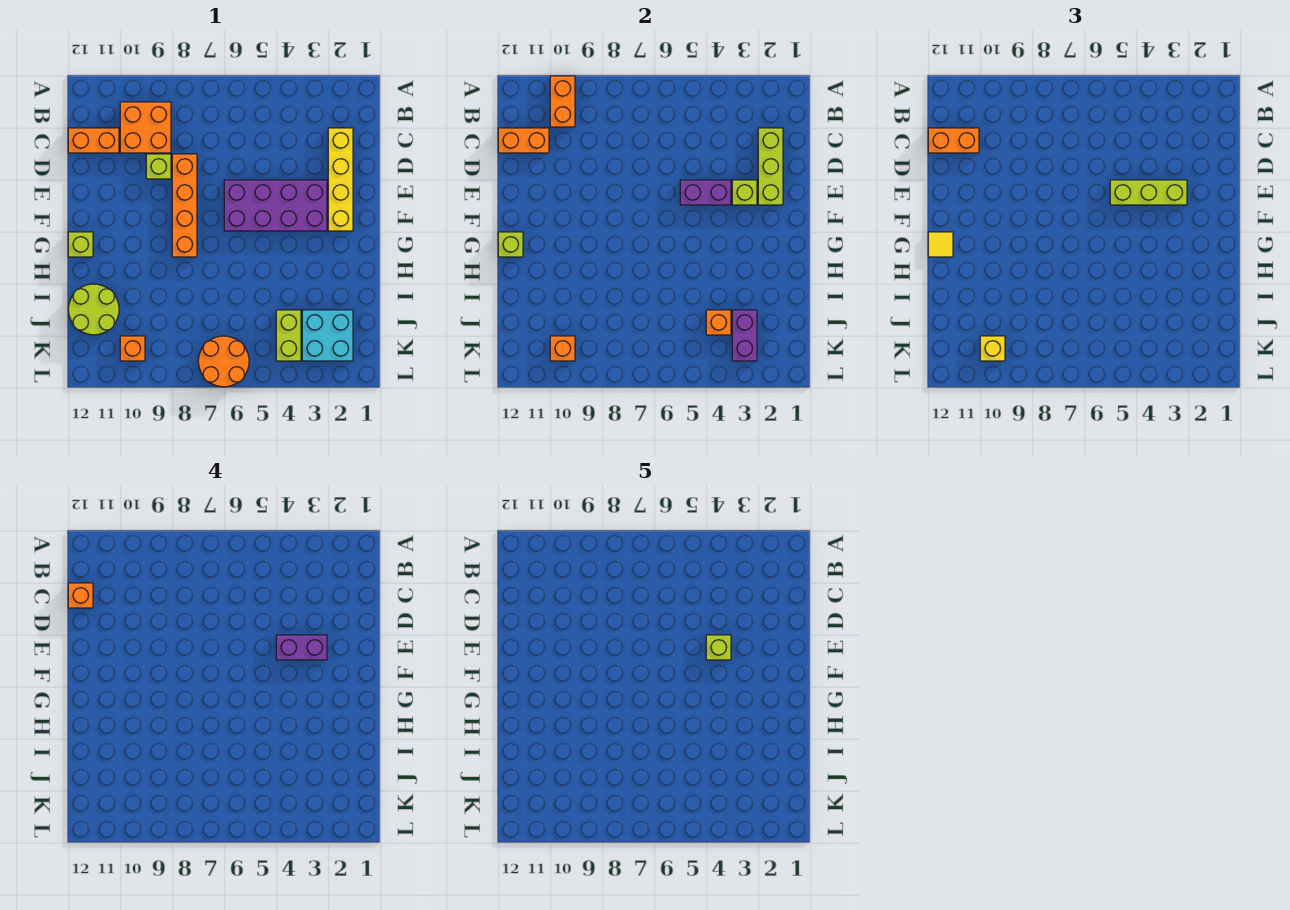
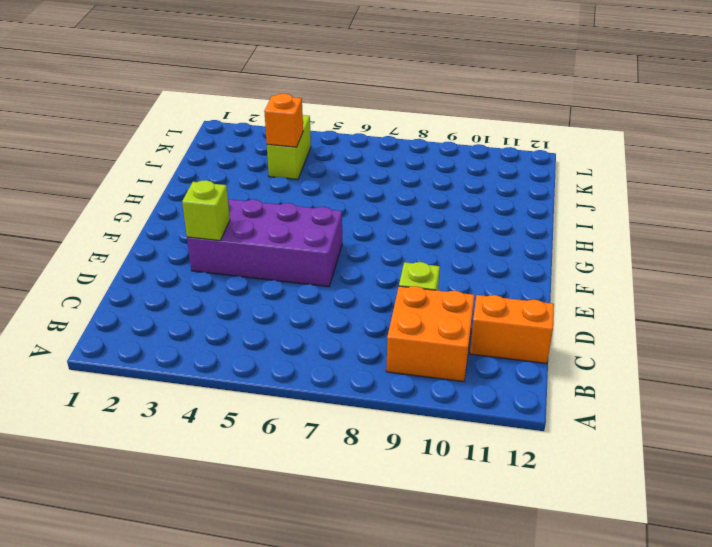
none -> yellow brick C2:F2 level 1
none -> orange brick D8:G8 level 1
none -> lime brick G12 level 1

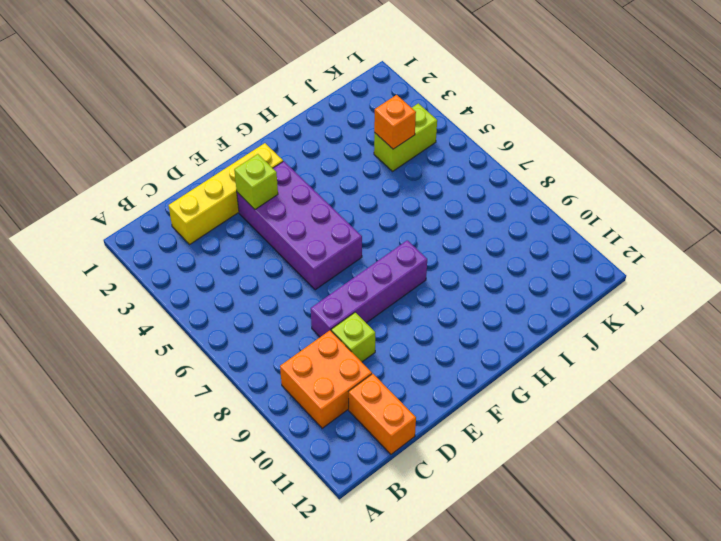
purple brick D8:G8 level 1 -> orange brick D8:G8 level 1
none -> lime brick G12 level 1
none -> lime round brick I11:J12 level 1
none -> cyan brick J2:K3 level 1

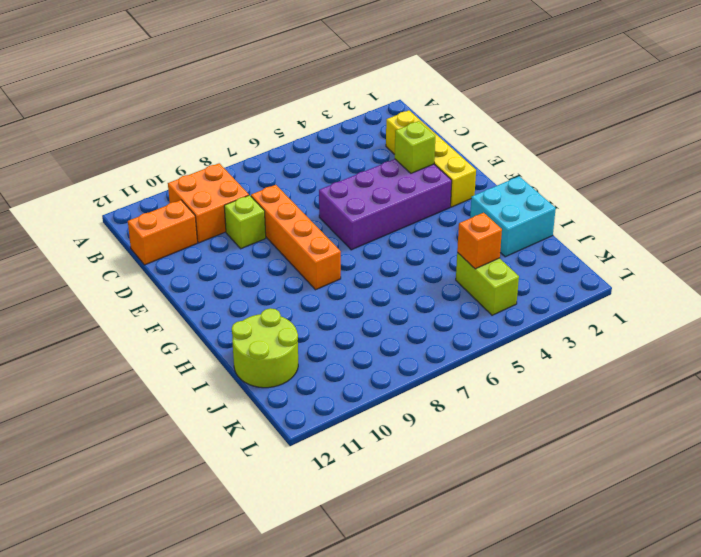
cyan brick H1:I2 level 1 -> cyan brick J2:K3 level 1
none -> lime brick G12 level 1
none -> orange round brick K6:L7 level 1
none -> orange brick K10 level 1

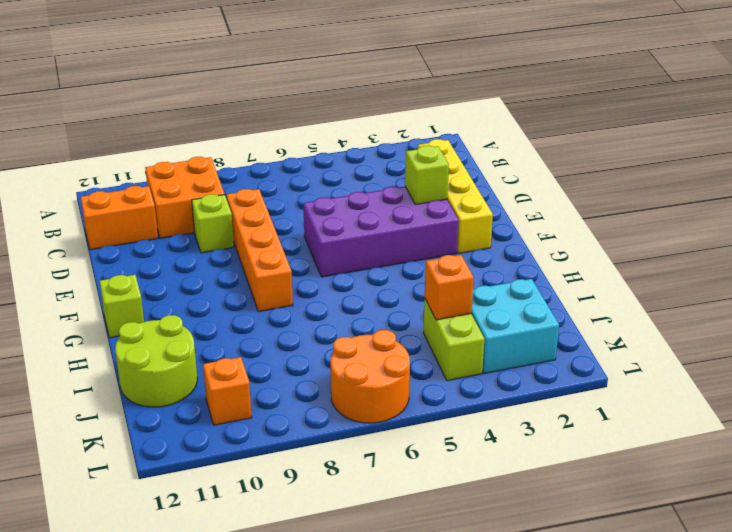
none -> orange brick A10:B10 level 2
none -> lime brick C2:E2 level 2
none -> orange brick C11:C12 level 2

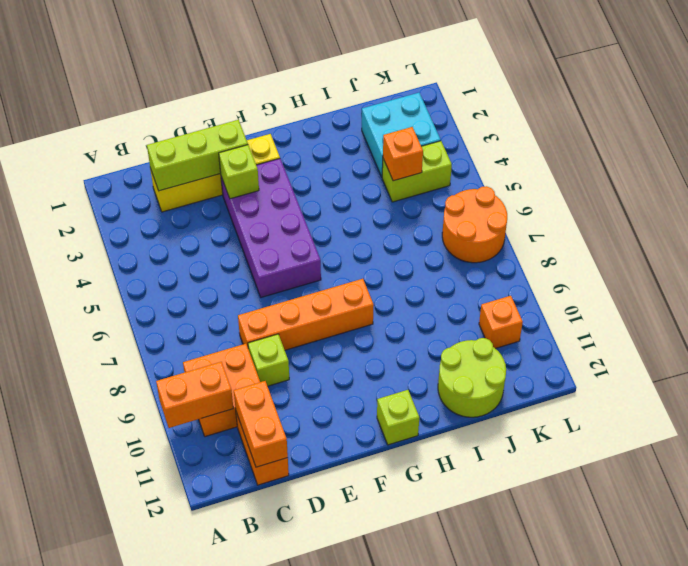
none -> purple brick E4:E5 level 2
none -> lime brick G12 level 2
none -> purple brick J3:K3 level 2

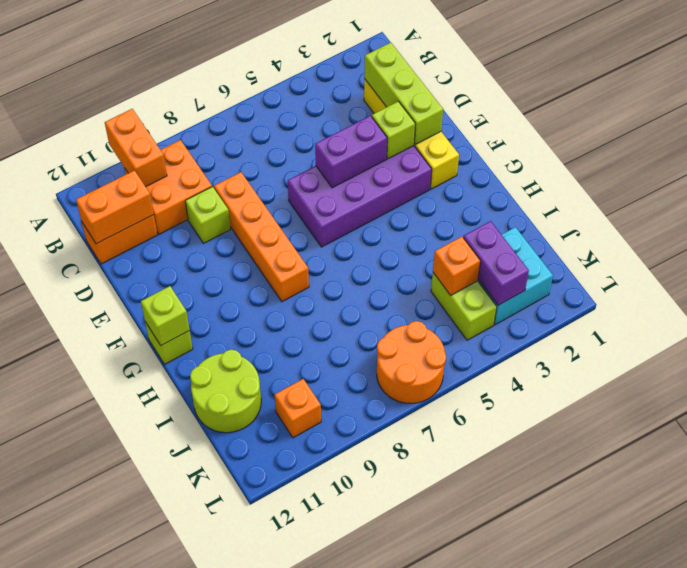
none -> orange brick K10 level 2
none -> orange brick C11:C12 level 3
none -> lime brick E3:E5 level 3

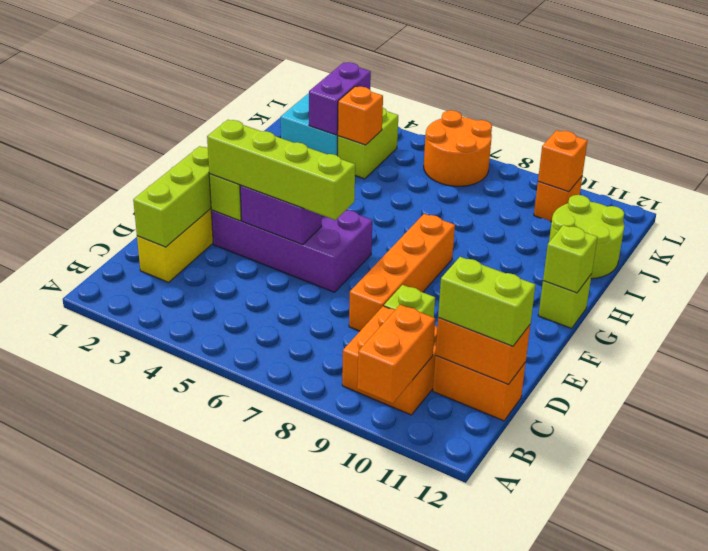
lime brick C11:C12 level 3 -> orange brick C11:C12 level 3
lime brick E3:E6 level 3 -> lime brick E3:E5 level 3
none -> yellow tile G12 level 3
none -> yellow brick K10 level 3
none -> orange brick C12 level 4

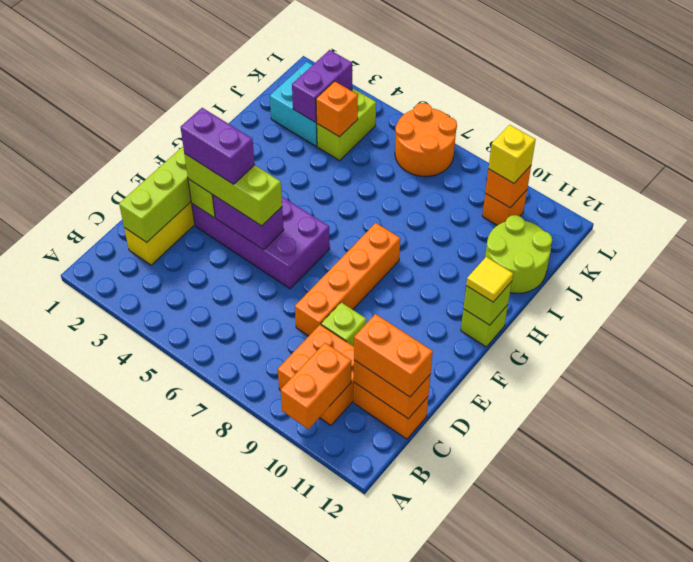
none -> orange brick C12 level 4
none -> lime brick E4 level 5

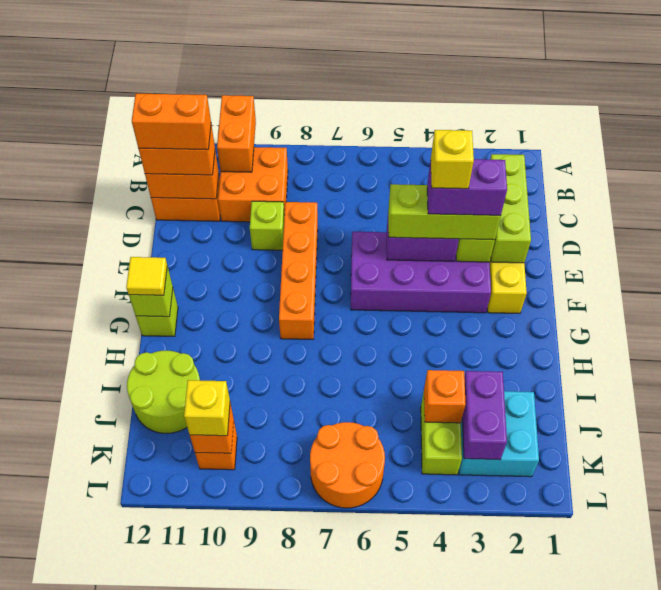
orange brick C11:C12 level 4 -> orange brick C12 level 4
yellow brick E4 level 5 -> lime brick E4 level 5

